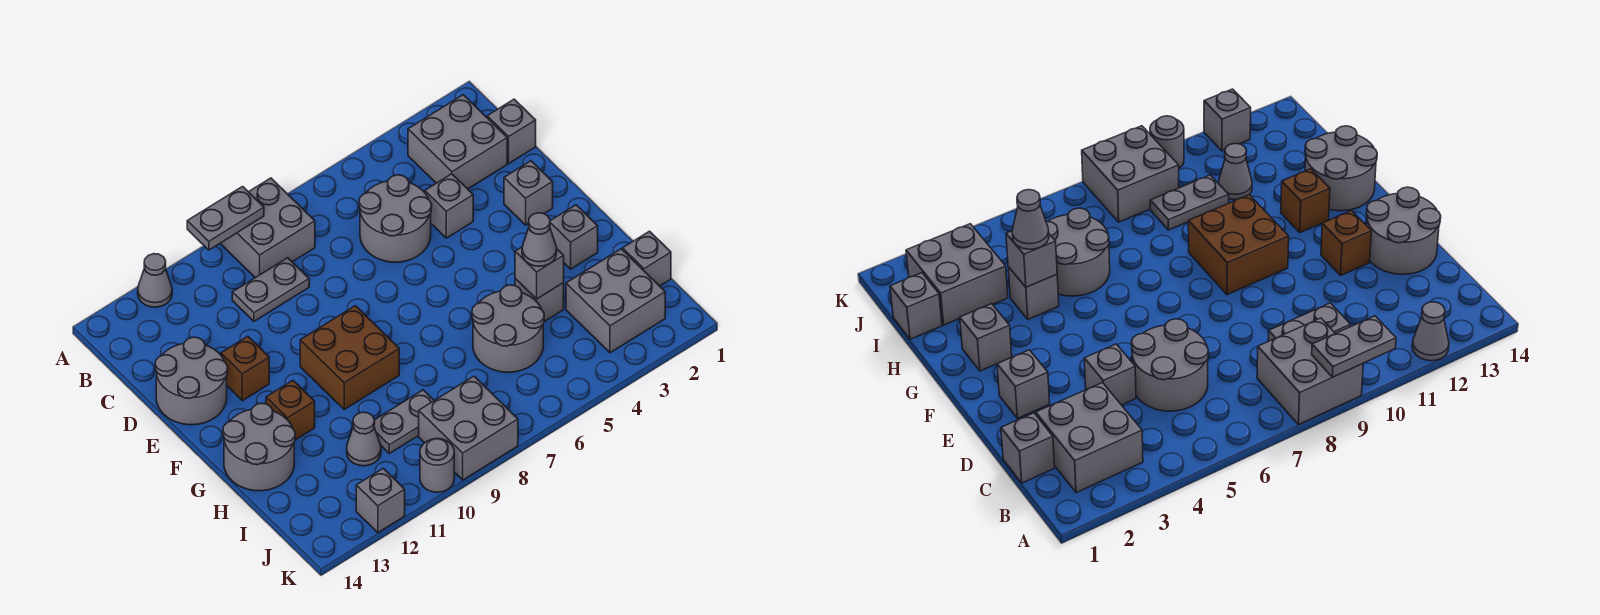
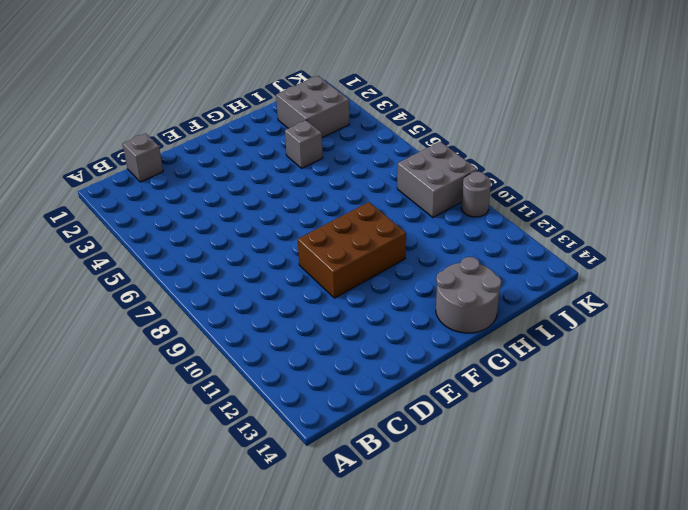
brown brick E9:G10 level 1 -> brown brick F9:G10 level 1
none -> grey brick A8:B9 level 1
none -> grey cone A12 level 1
none -> grey brick B2:C3 level 1

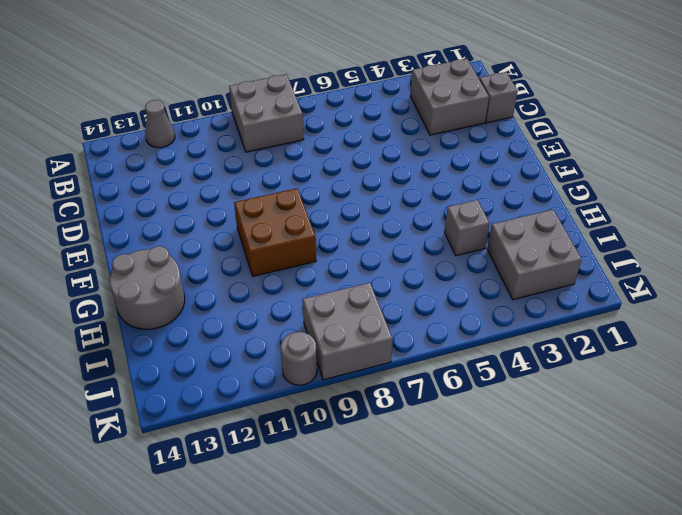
none -> grey round brick C5:D6 level 1
none -> grey plate C9:C10 level 1
none -> grey brick D4 level 1

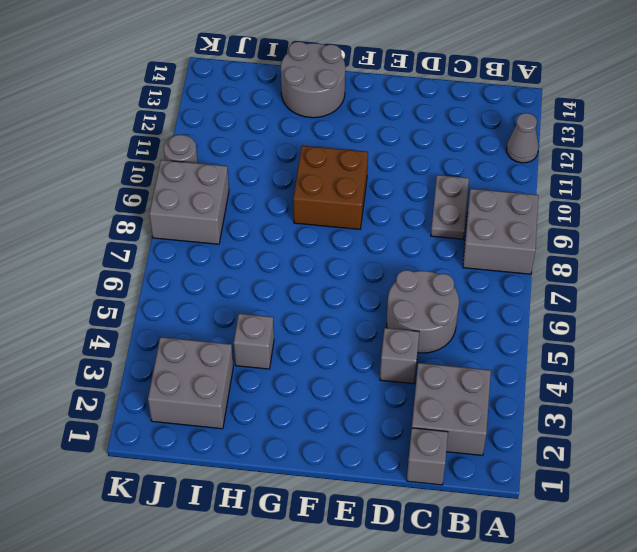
none -> grey round brick D13:E14 level 1
none -> grey brick E2 level 1
none -> brown brick E12 level 1

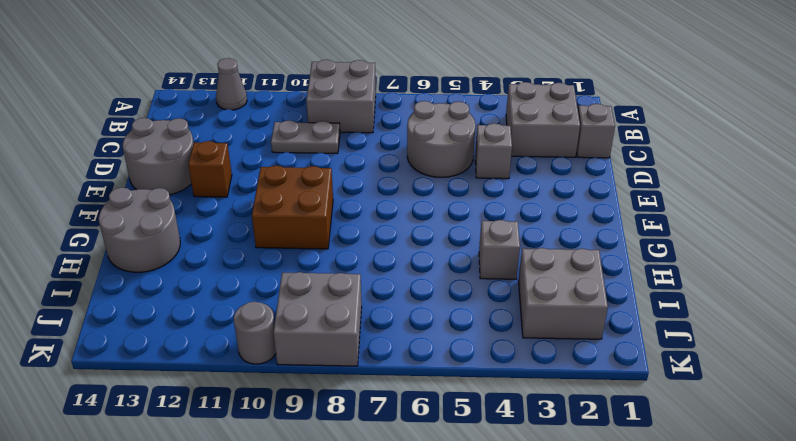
none -> grey brick E2 level 1
none -> grey brick G2 level 1
none -> brown brick G12 level 1

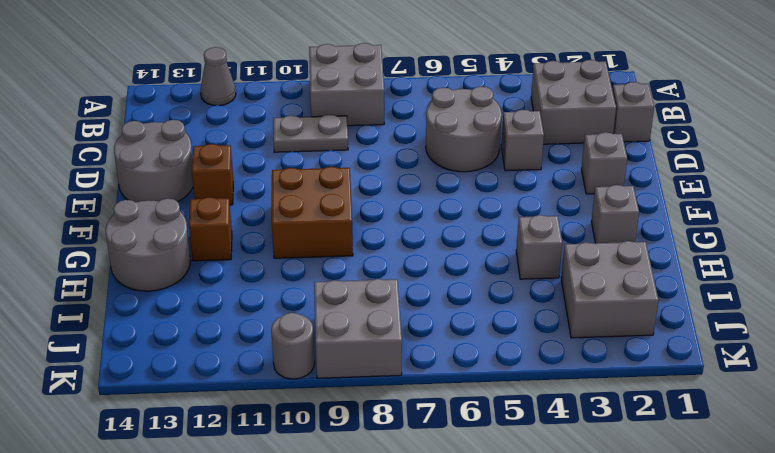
none -> grey round brick H5:I6 level 1
none -> grey brick I1 level 1
none -> grey plate I9:I10 level 1

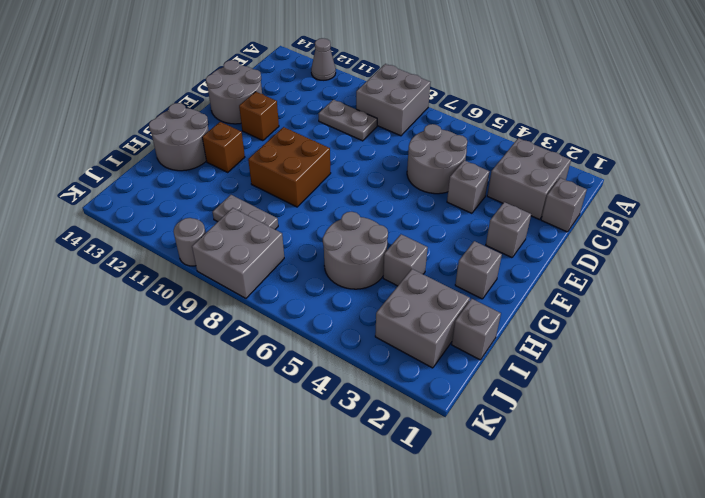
none -> grey cone I11 level 1
none -> grey brick K12 level 1
none -> grey plate A9:A10 level 2

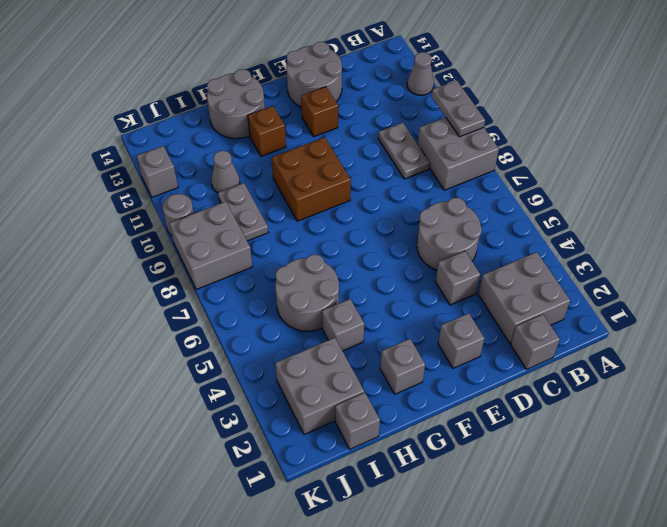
none -> grey brick H4 level 2
none -> grey cone H4 level 3

